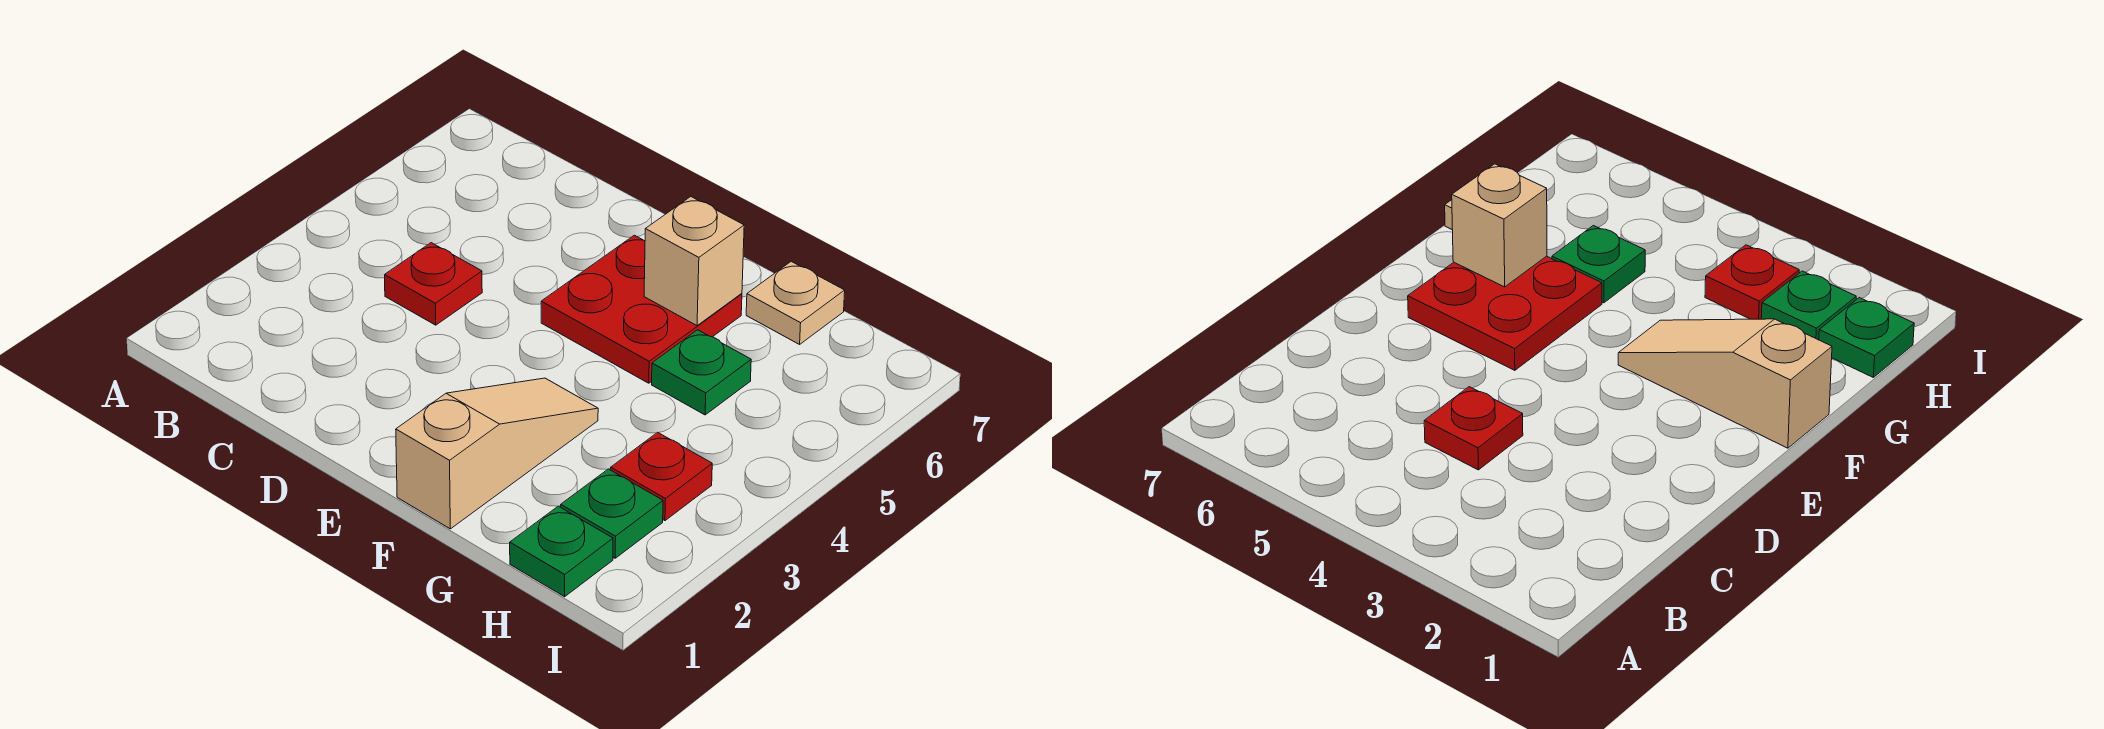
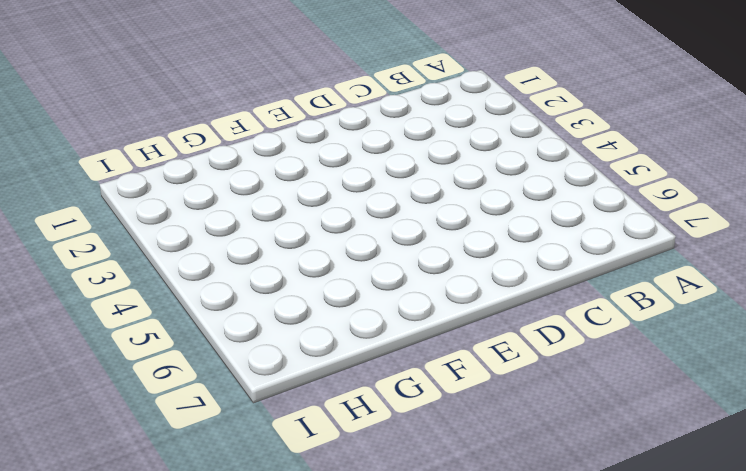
none -> red plate C4 level 1
none -> red plate E5:F6 level 1

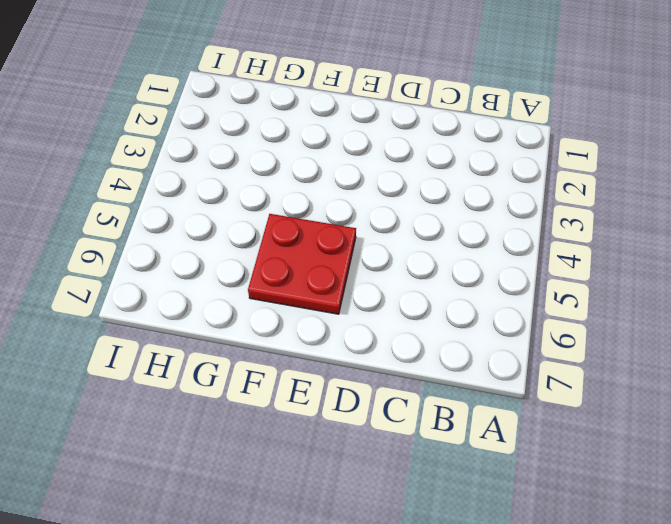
none -> red plate C4 level 1
none -> tan slope F1:F3 level 1 top 1

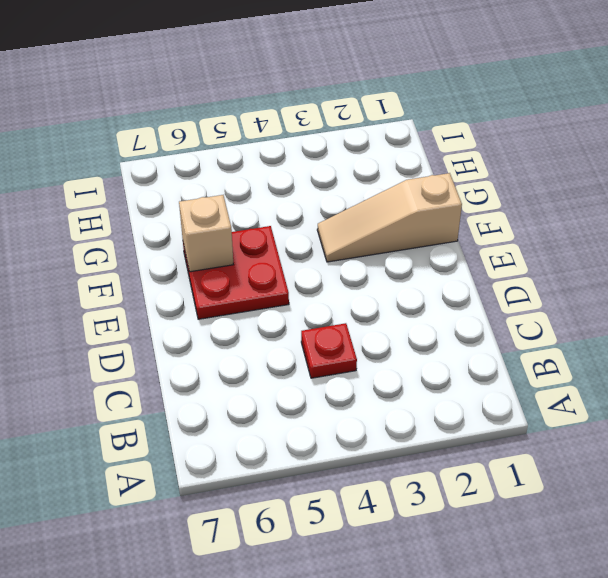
none -> green plate G5 level 1
none -> tan plate G7 level 1

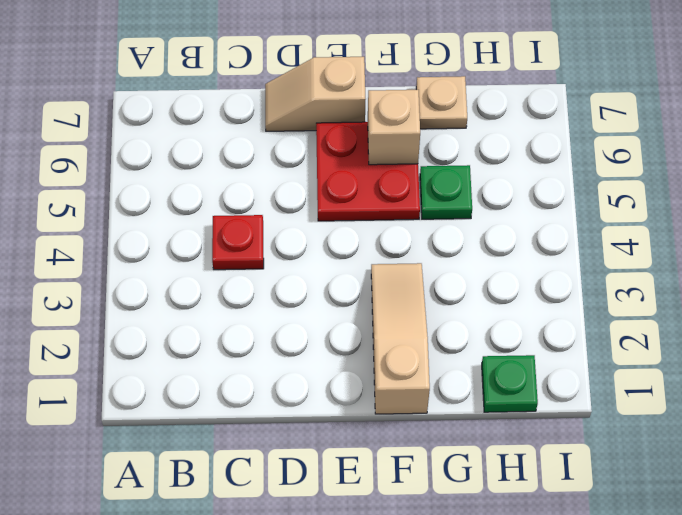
tan slope D7:E7 level 1 top E -> none
none -> green plate H2 level 1
none -> red plate H3 level 1

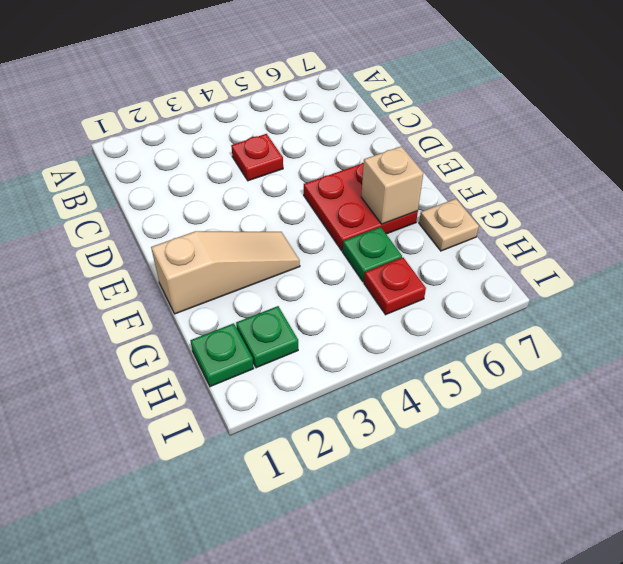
red plate H5 level 1 -> red plate H3 level 1

